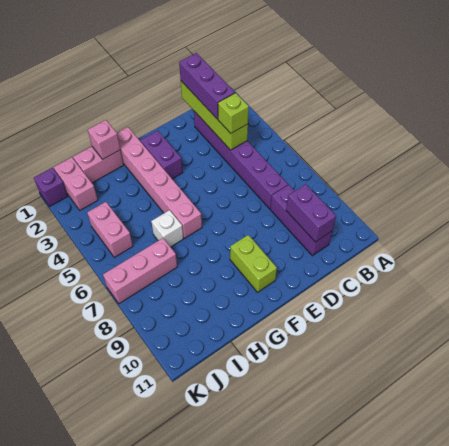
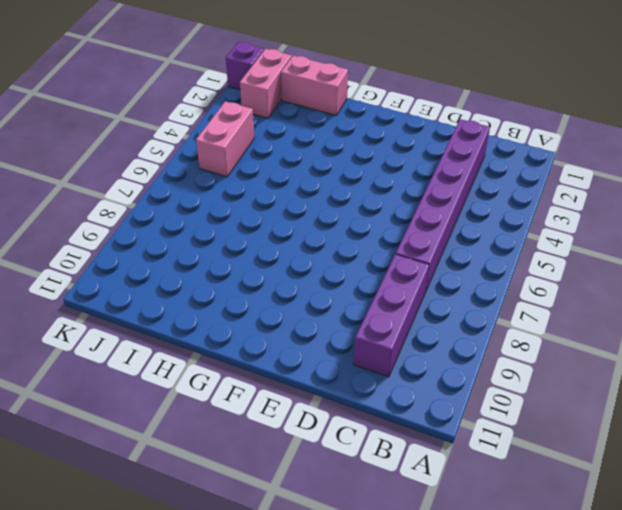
none -> purple brick F2:F3 level 1
none -> lime brick F9:F10 level 1
none -> pink brick G1:G6 level 1

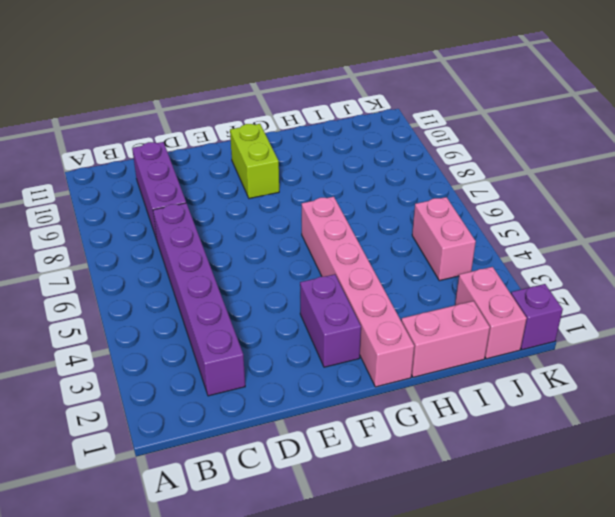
none -> white brick H6 level 1
none -> pink brick I7:K7 level 1
none -> lime brick C1:C4 level 2

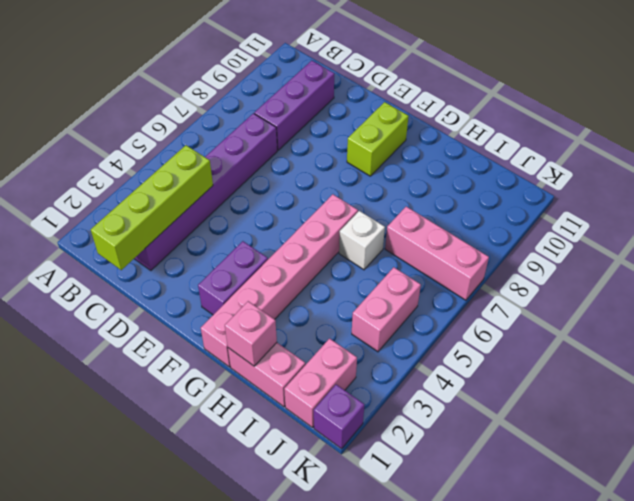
none -> purple brick C9:C10 level 2
none -> purple brick C1:C3 level 3
none -> lime brick C4 level 3

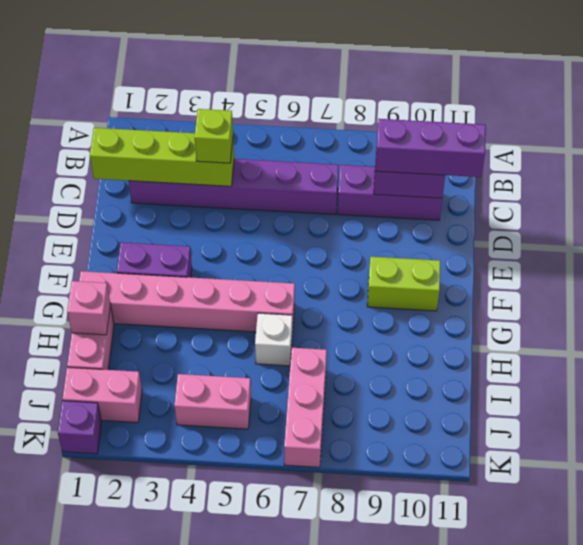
purple brick C9:C11 level 3 -> purple brick C1:C3 level 3

